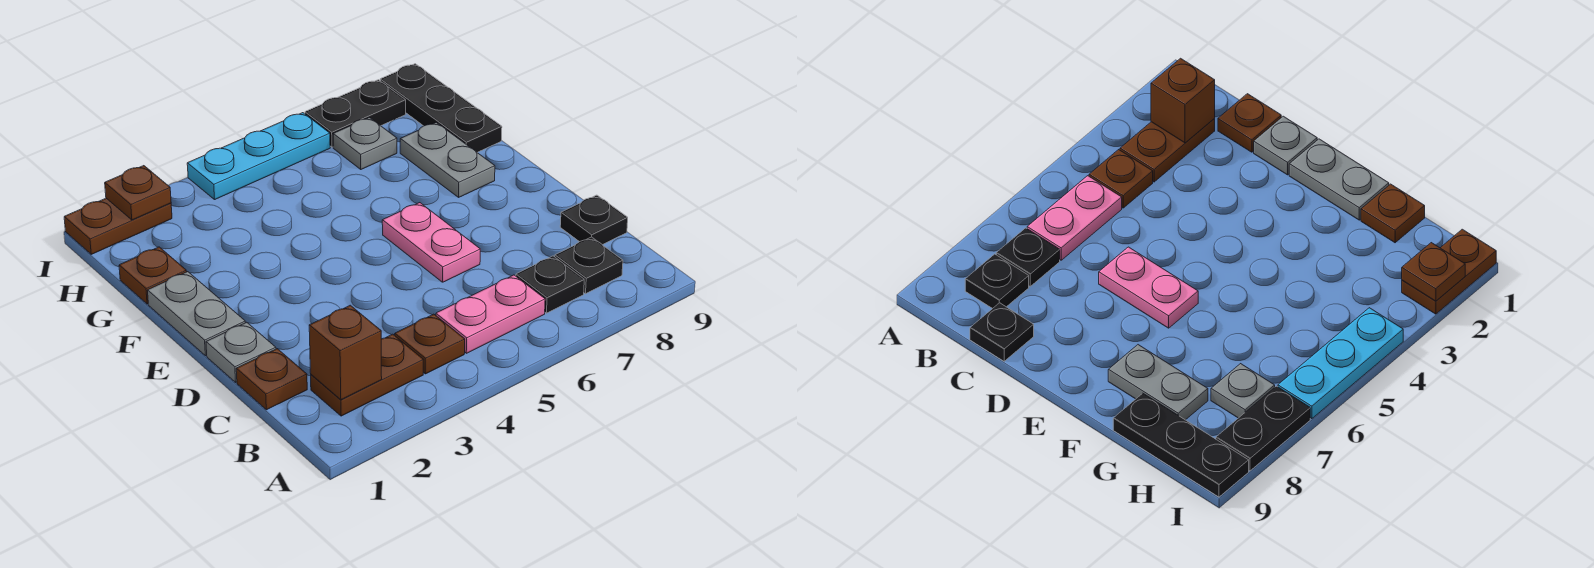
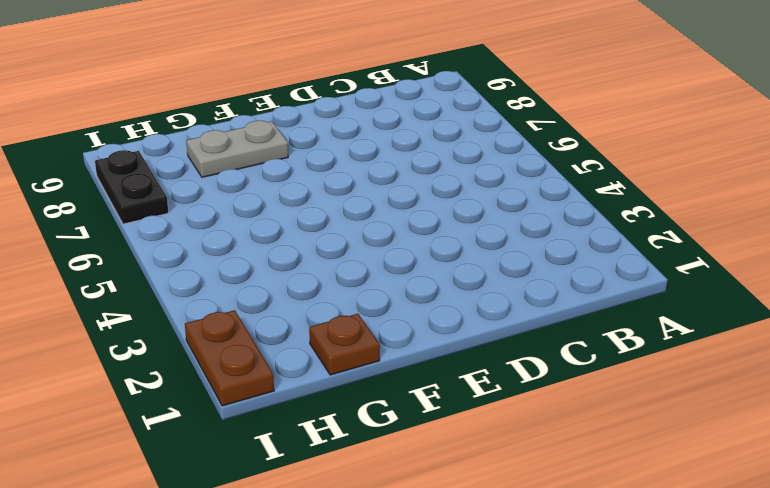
none -> brown plate B2:B3 level 1
none -> brown plate B4 level 1
none -> pink plate B5:B6 level 1

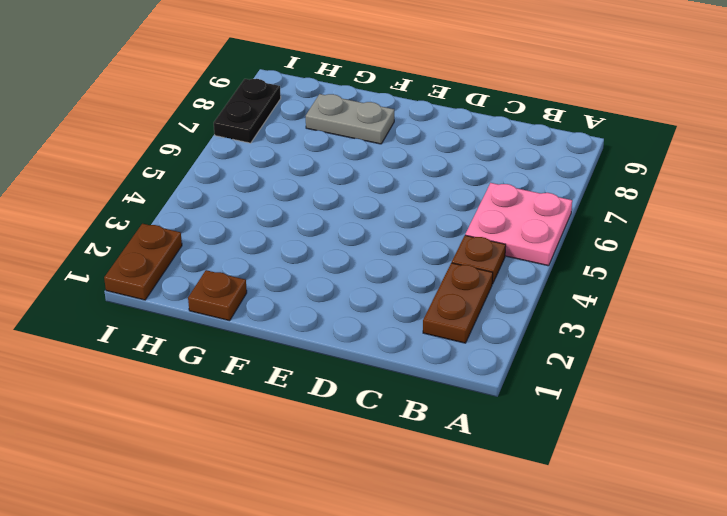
pink plate A5:B6 level 1 -> pink plate B5:B6 level 1
none -> black plate B7 level 1
none -> black plate B8 level 1
none -> brown plate C1 level 1

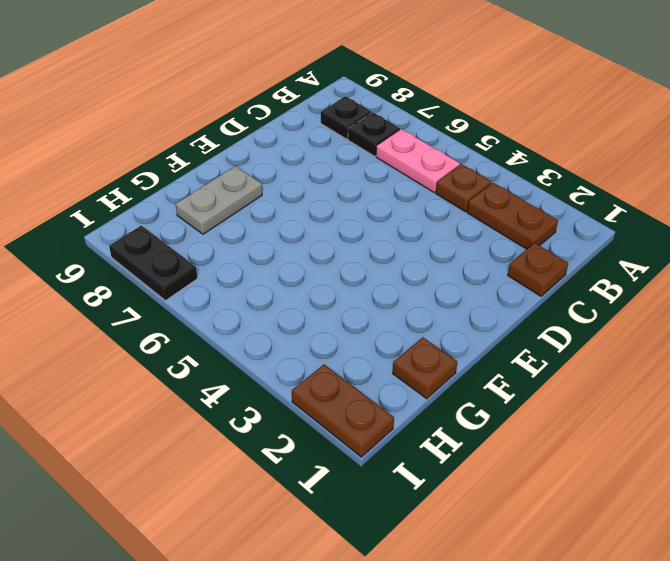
none -> black plate C9 level 1
none -> grey plate D1 level 1
none -> pink plate D6:E6 level 1

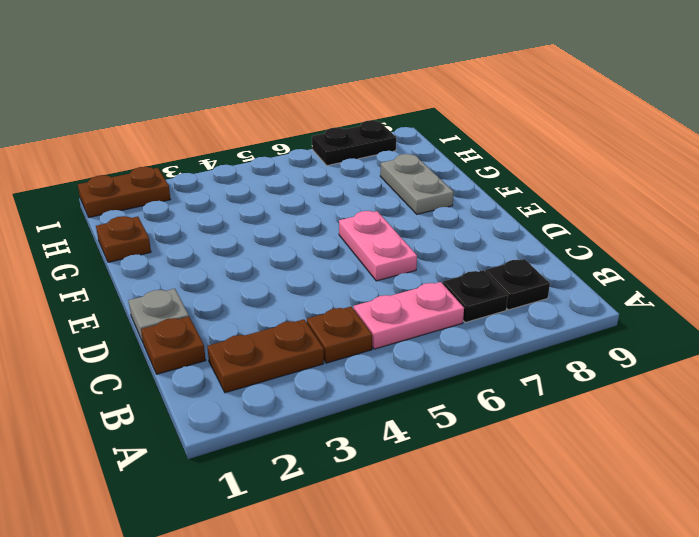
none -> black plate C9 level 1
none -> grey plate E1:F1 level 1
none -> black plate G9:I9 level 1

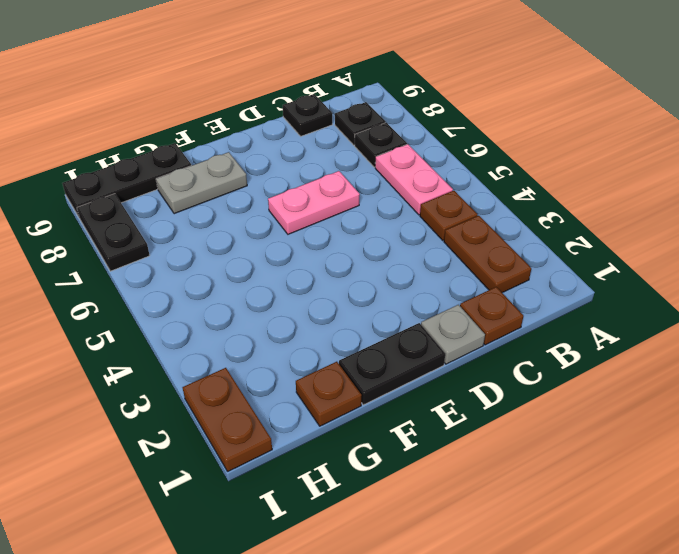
black plate E1:F1 level 1 -> grey plate E1:F1 level 1
none -> grey plate H7 level 1
none -> cyan plate I4:I6 level 1
none -> brown brick B2 level 2

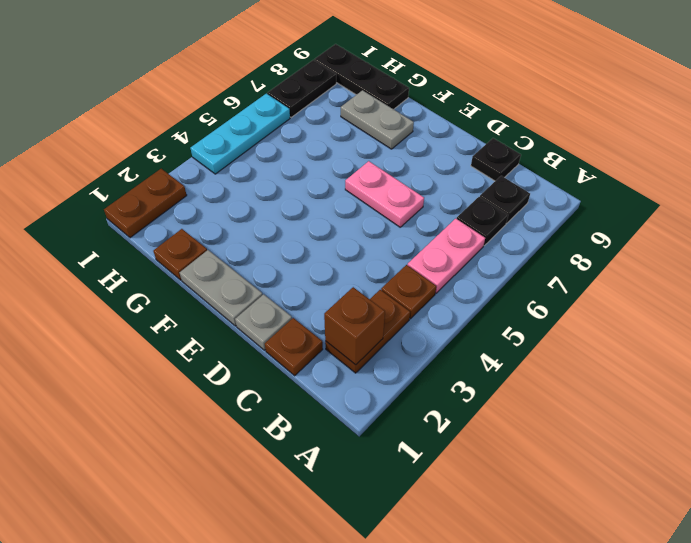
none -> grey plate H7 level 1
none -> brown plate I2 level 2

